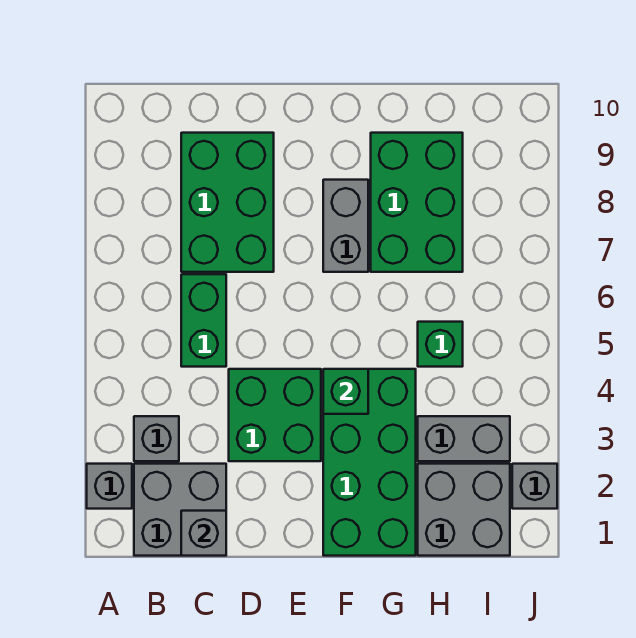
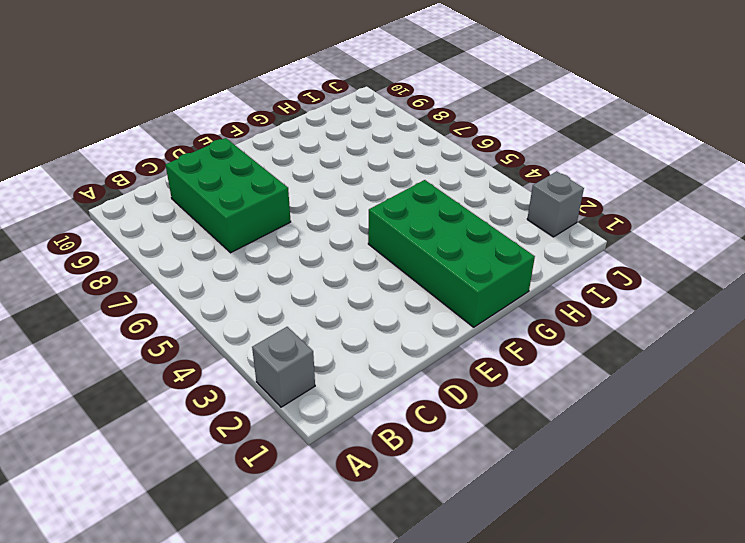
none -> grey brick B1:C2 level 1
none -> grey brick B3 level 1
none -> green brick C5:C6 level 1

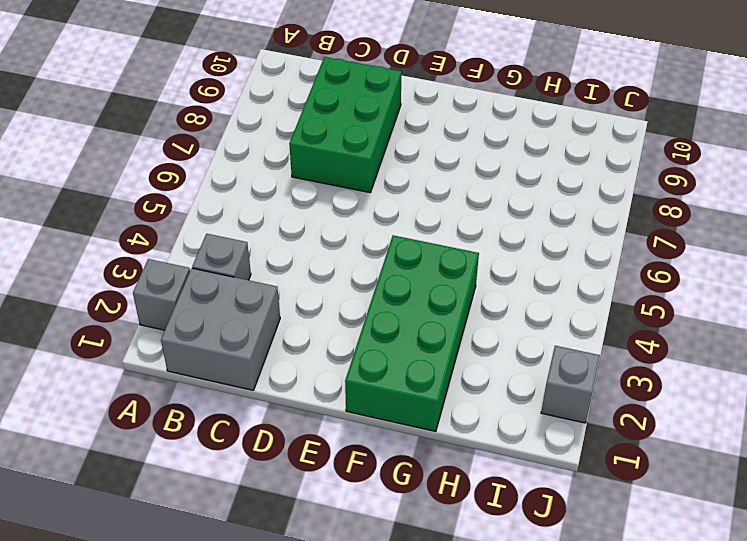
none -> green brick C5:C6 level 1
none -> green brick D3:E4 level 1
none -> grey brick F7:F8 level 1

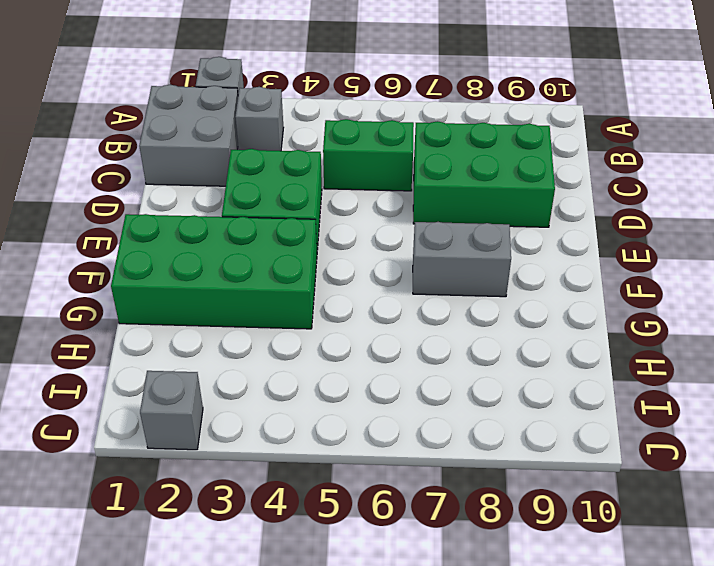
none -> green brick G7:H9 level 1
none -> grey brick H1:I2 level 1
none -> grey brick H3:I3 level 1

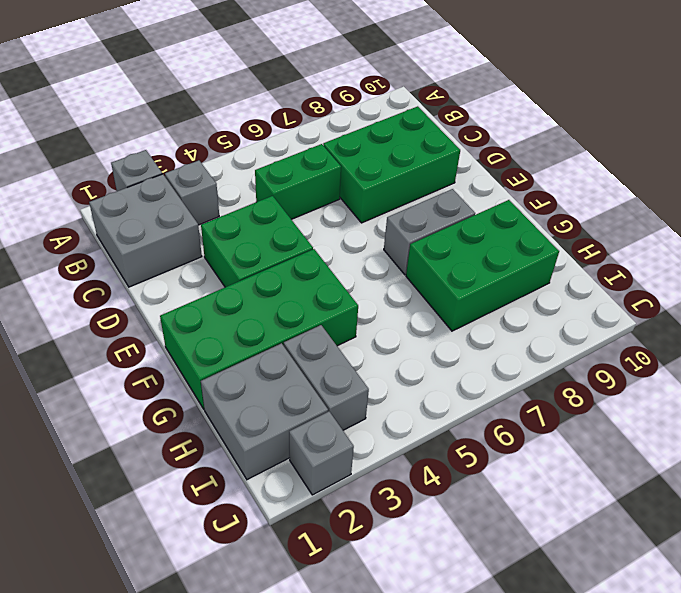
none -> green brick H5 level 1
none -> grey brick C1 level 2
none -> green brick F4 level 2

